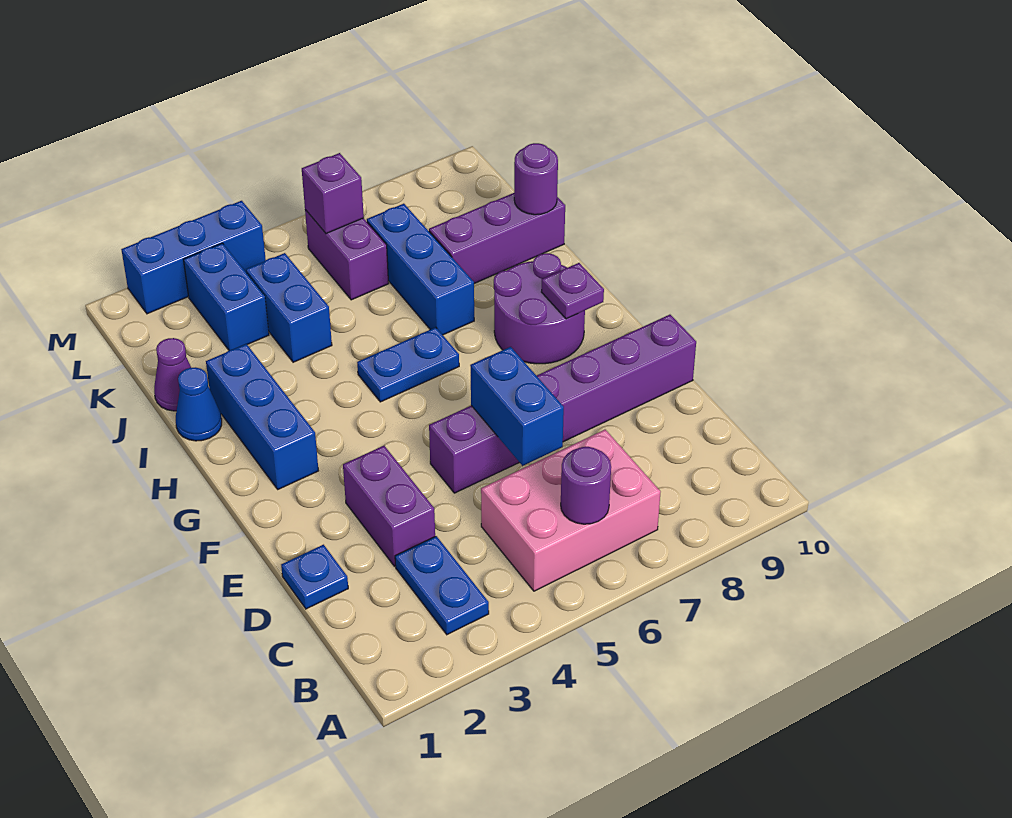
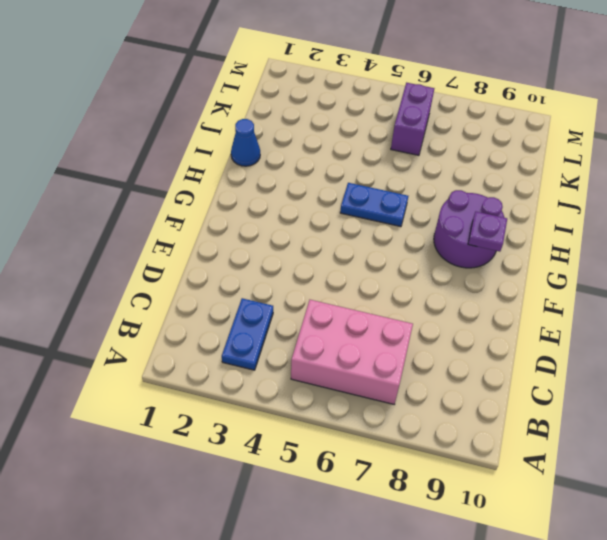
none -> blue plate D1 level 1
none -> purple brick D3:E3 level 1
none -> purple brick E5:E10 level 1

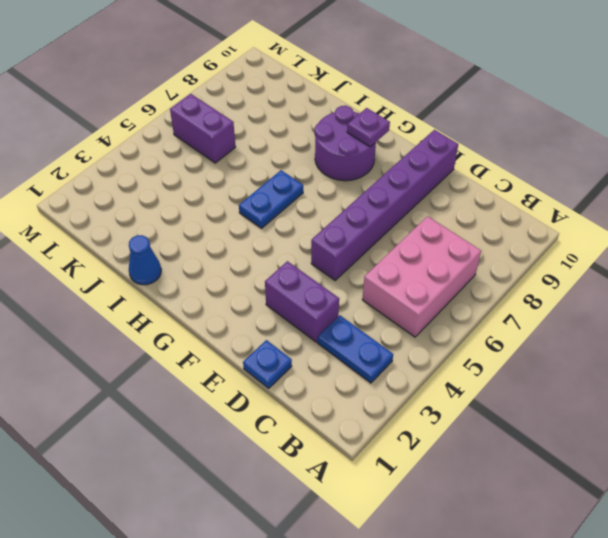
none -> blue brick G2:I2 level 1
none -> blue brick I7:K7 level 1
none -> purple cone J1 level 1

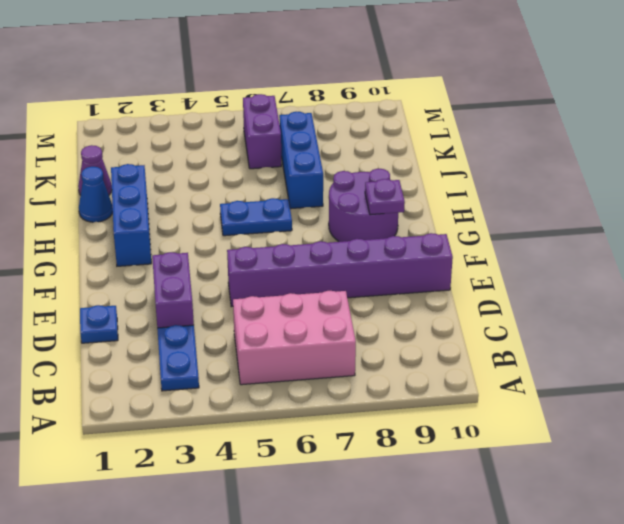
none -> blue brick J4:K4 level 1
none -> purple brick J8:J10 level 1
none -> blue brick K3:L3 level 1

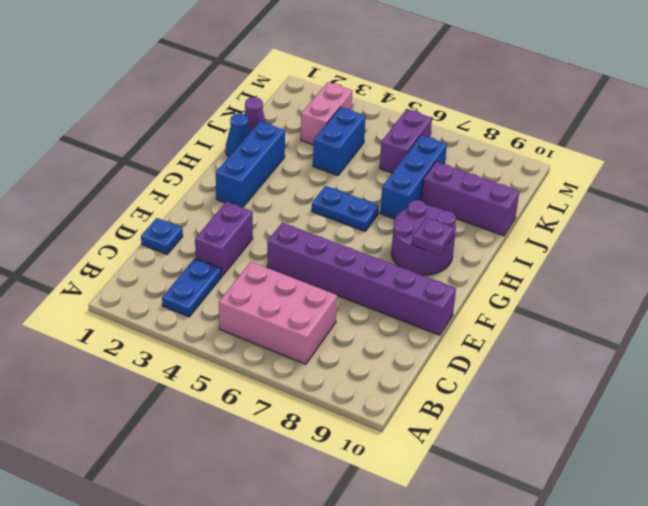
pink brick K3:L3 level 1 -> blue brick K3:L3 level 1
none -> blue brick M2:M4 level 1
none -> purple round brick B6 level 2
none -> blue brick D6:E6 level 2

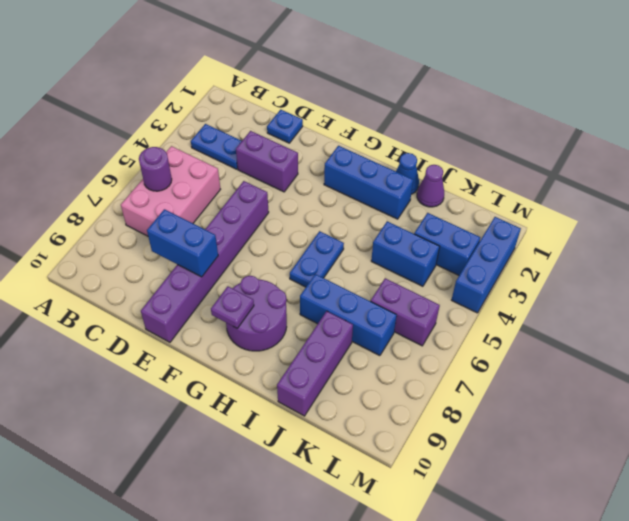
blue brick D8:E8 level 2 -> blue brick D6:E6 level 2
none -> purple round brick J10 level 2
none -> purple brick L6 level 2

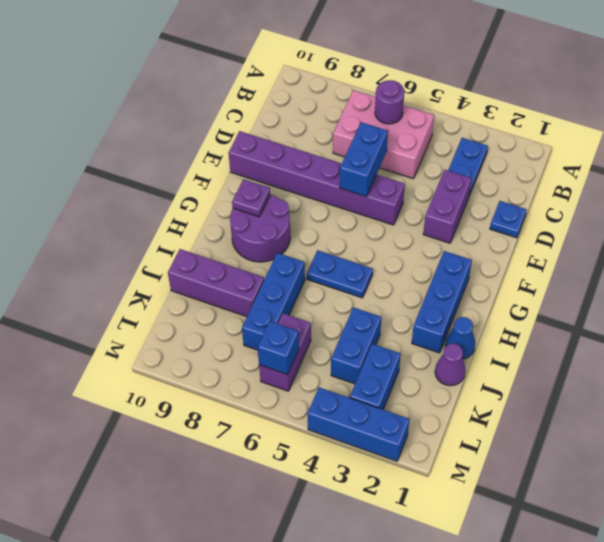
blue brick L6 level 2 -> purple brick L6 level 2
none -> purple round brick J10 level 2

